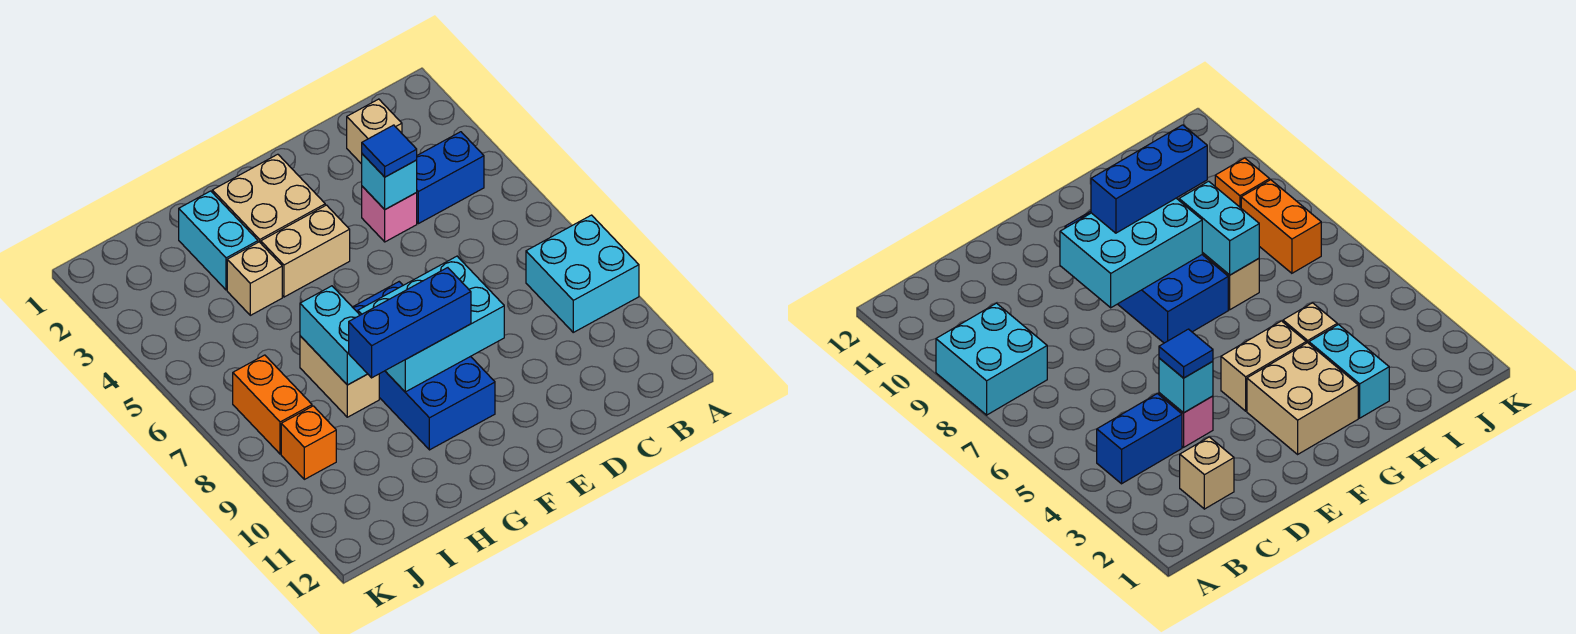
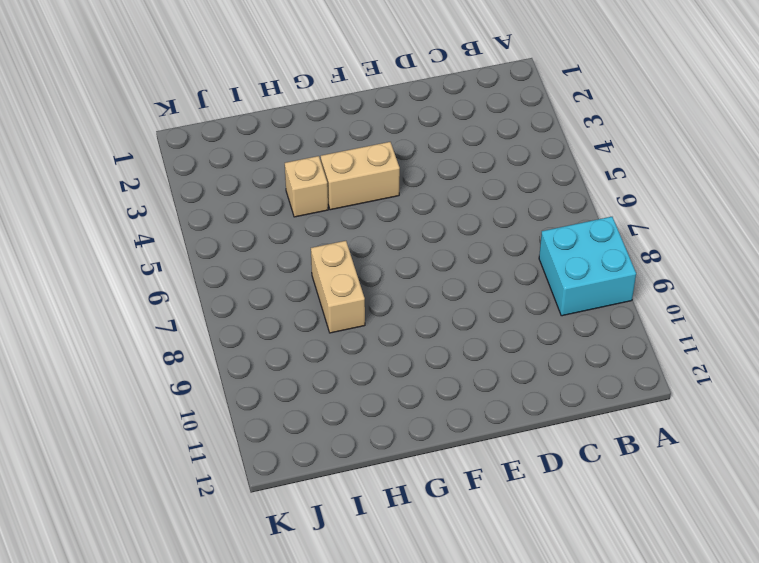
none -> blue brick B4:C4 level 1
none -> tan brick C2 level 1
none -> pink brick D4 level 1

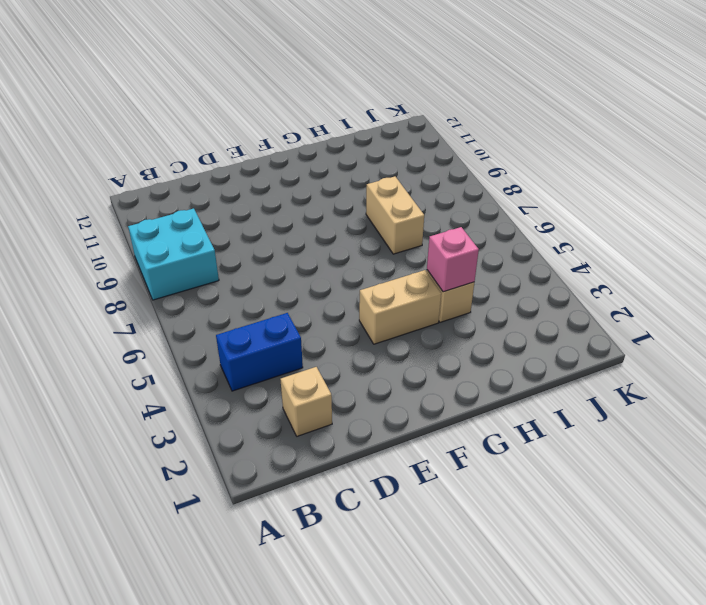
pink brick H4 level 2 -> pink brick D4 level 1
none -> tan brick F2:G3 level 1
none -> blue brick F7:G10 level 1
none -> cyan brick H2:H3 level 1

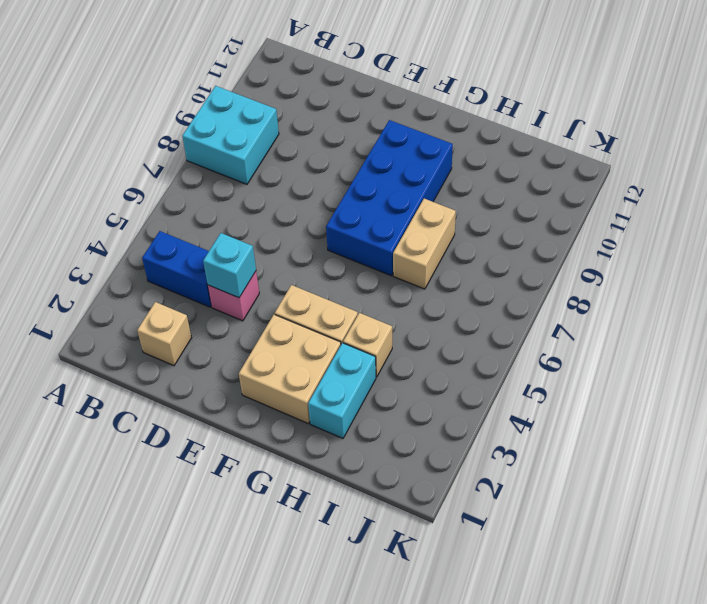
none -> orange brick J7:J8 level 1
none -> orange brick J9 level 1
none -> cyan brick E8:G9 level 2

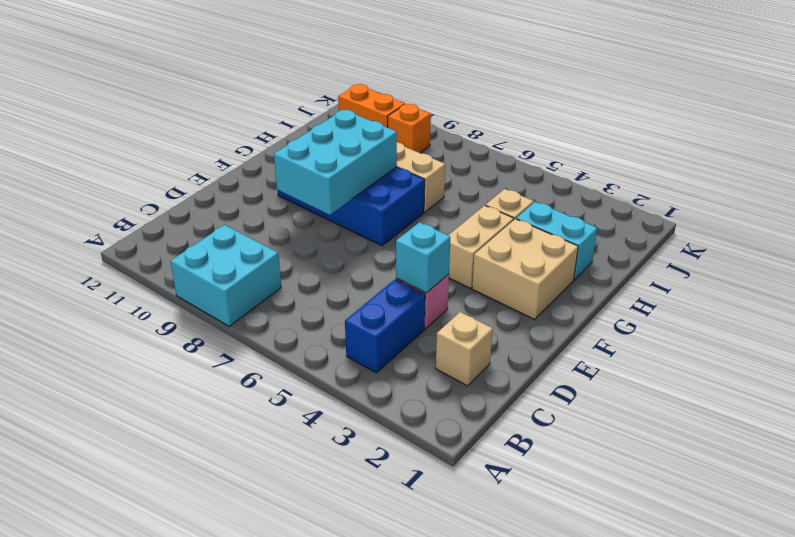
orange brick J10:J11 level 1 -> orange brick J7:J8 level 1
none -> cyan brick H7:H8 level 2
none -> blue tile D4 level 3
none -> blue brick F9:H9 level 3

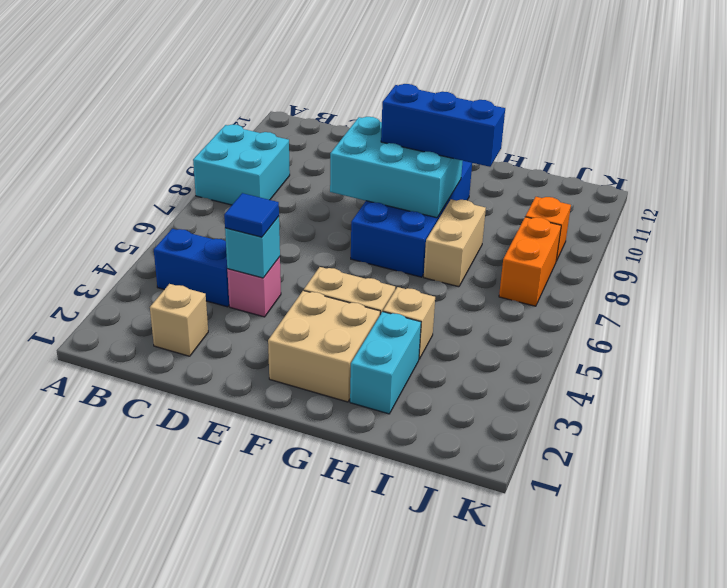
none -> cyan brick H7:H8 level 2

